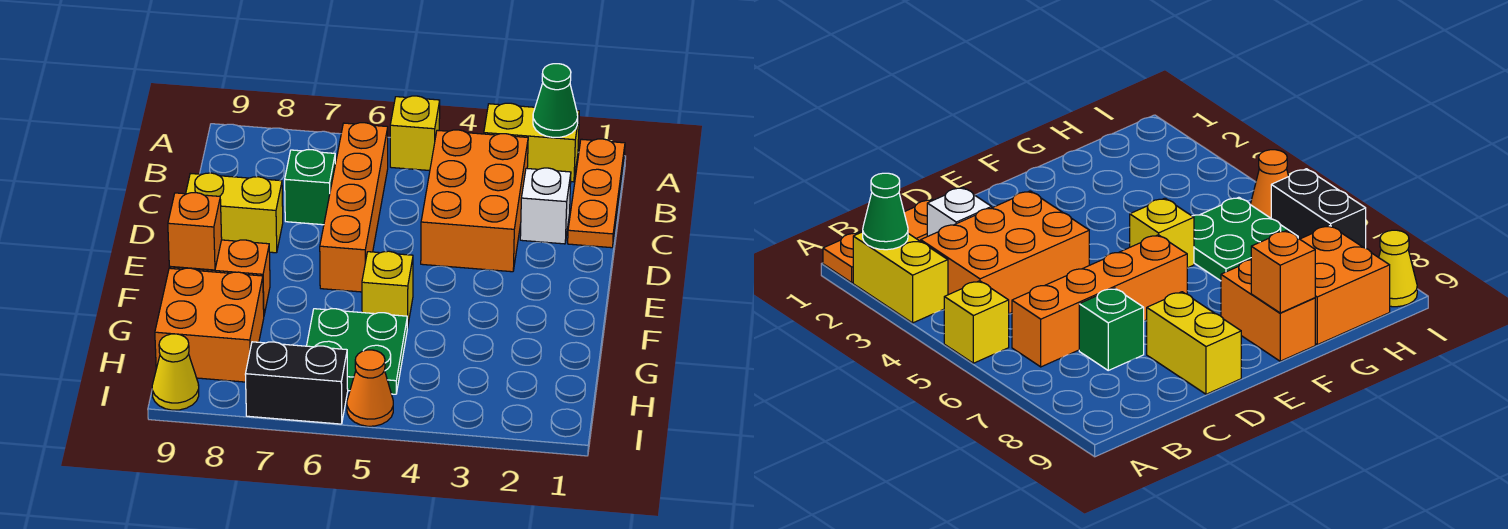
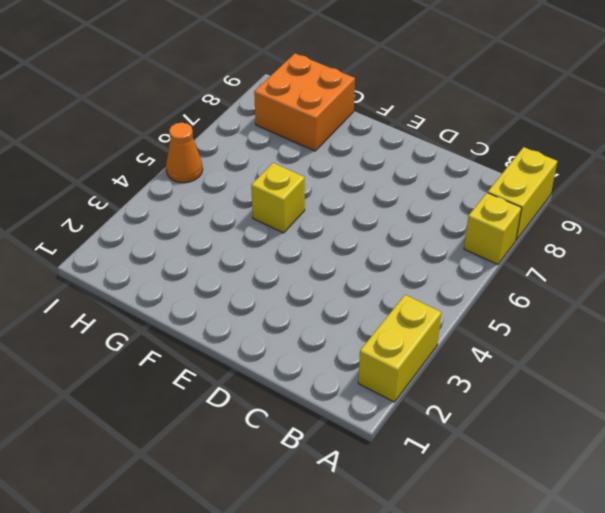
yellow brick A7 level 1 -> yellow brick A5 level 1
yellow brick A8:A9 level 1 -> yellow brick D8:D9 level 1
none -> orange plate A1:C1 level 1
none -> orange brick B3:D4 level 1
none -> orange brick B6:E6 level 1

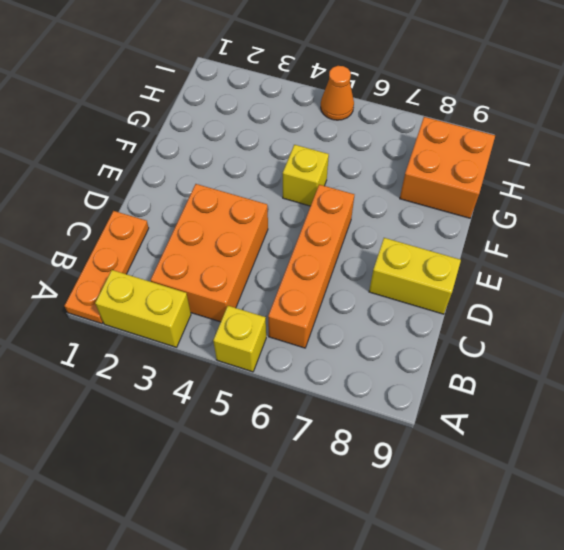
none -> white brick C2 level 1
none -> green brick C7 level 1
none -> orange brick F8:F9 level 1

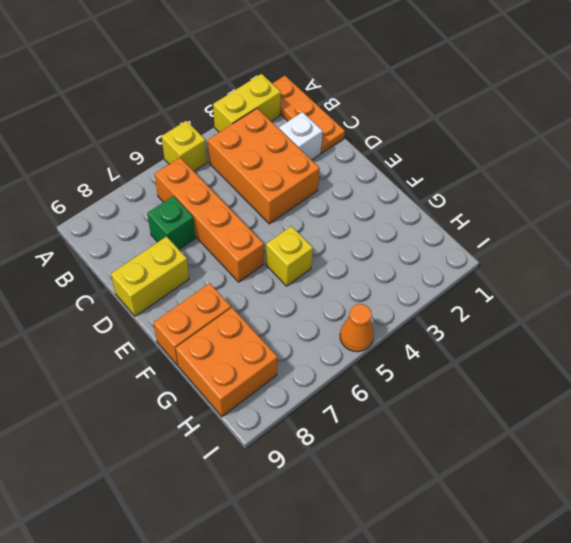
none -> green plate G5:H6 level 1
none -> black brick I6:I7 level 1
none -> yellow cone I9 level 1

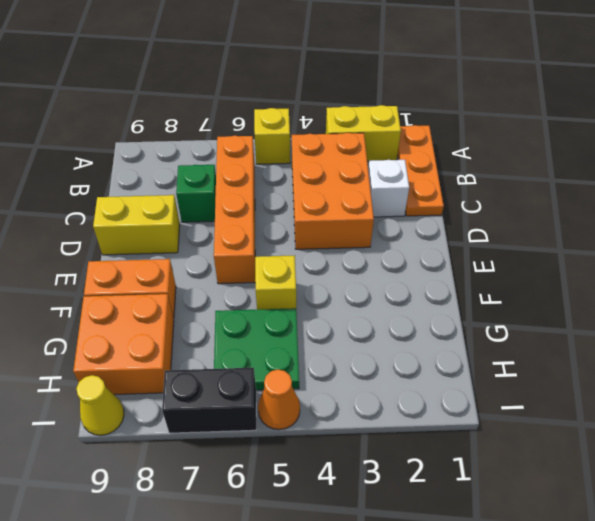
none -> green cone A2 level 2
none -> orange brick F9 level 2

